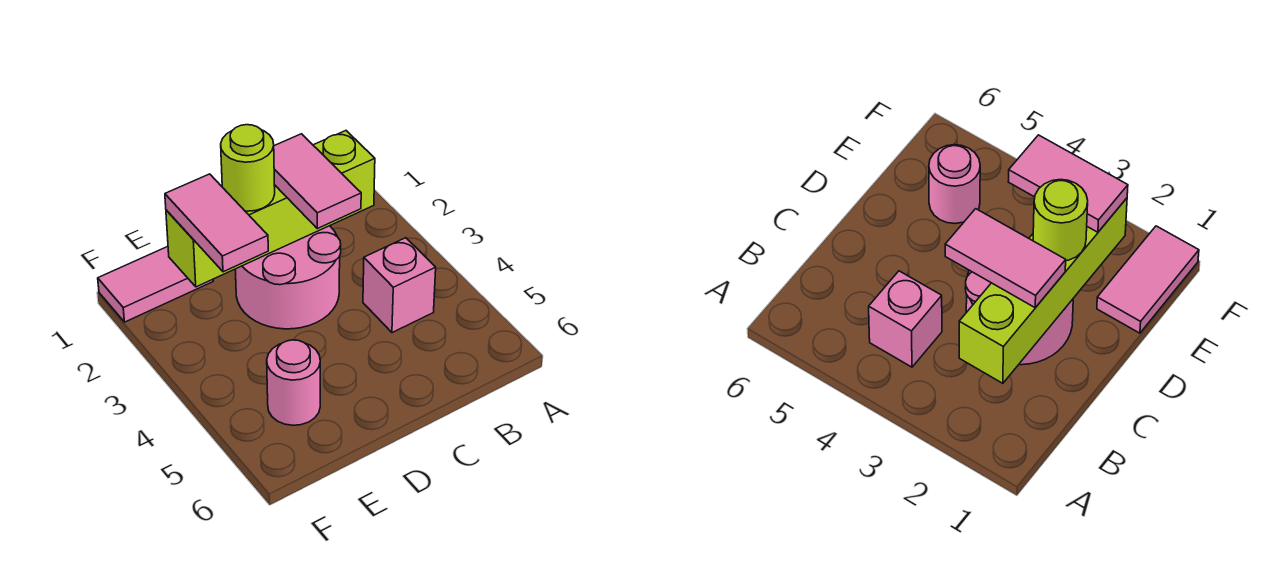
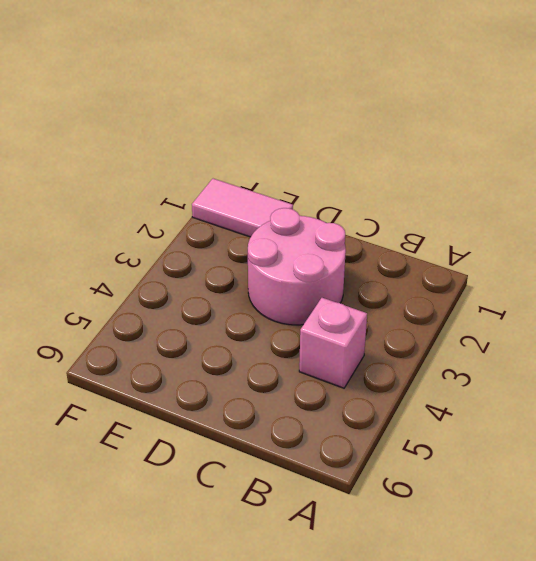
none -> pink round brick E5 level 1
none -> lime brick B2:E2 level 2

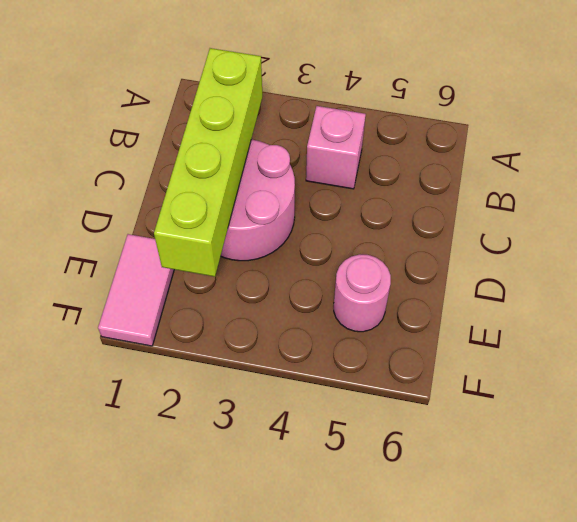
none -> pink tile C2:C3 level 3
none -> lime round brick D2 level 3

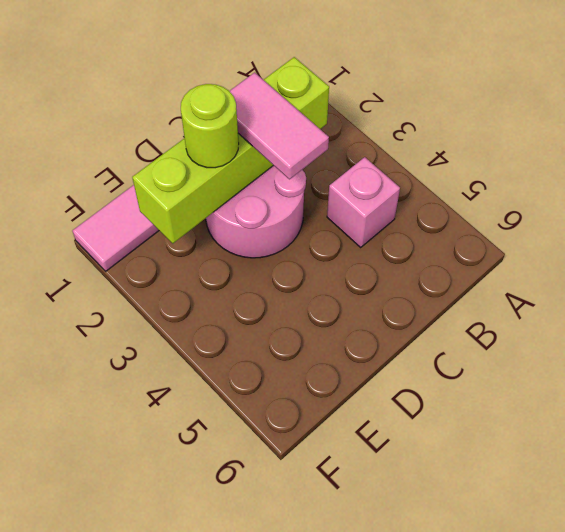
none -> pink round brick E5 level 1
none -> pink tile E2:E3 level 3

